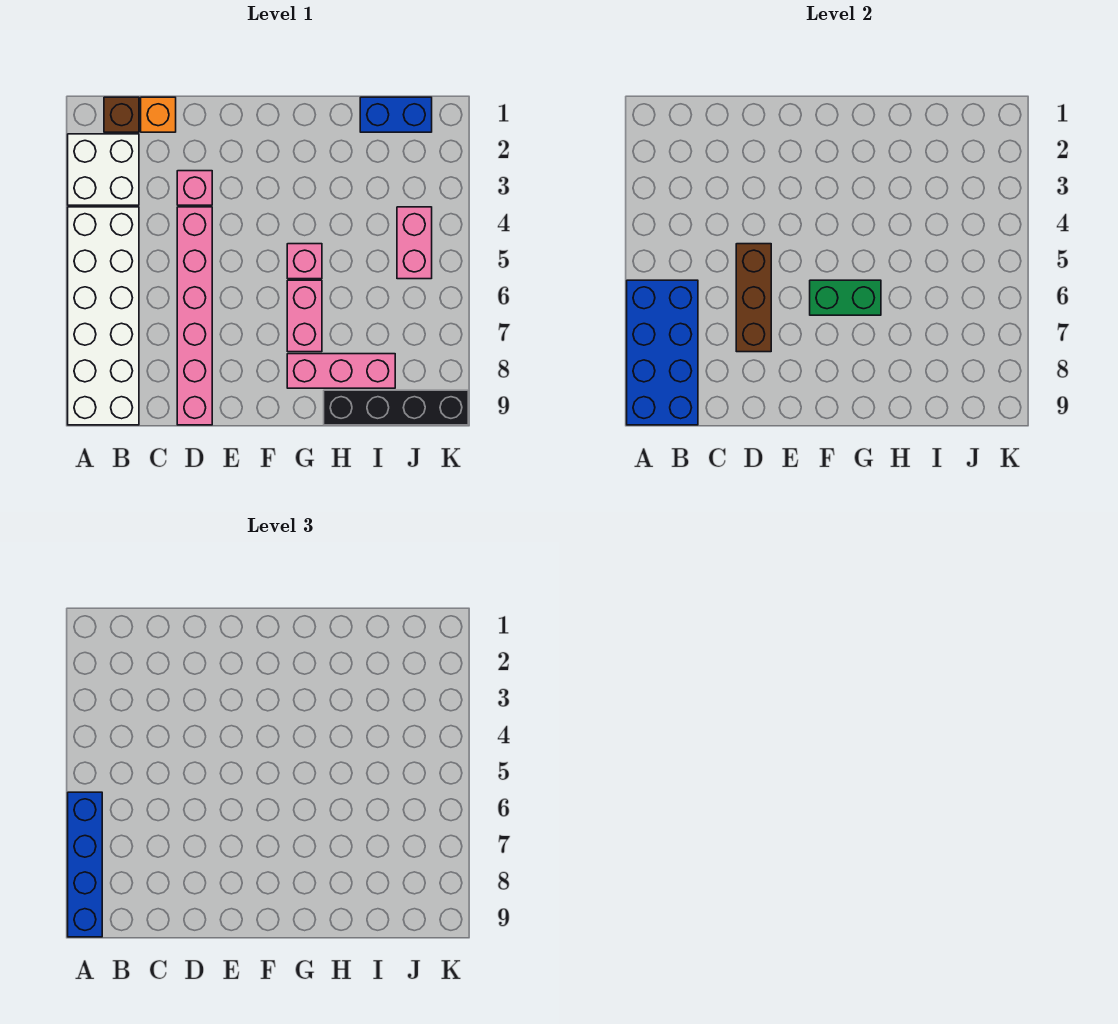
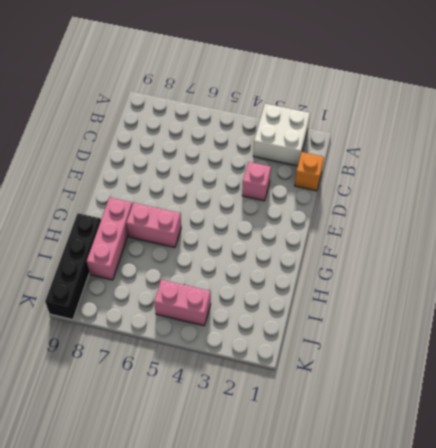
none -> white brick A4:B9 level 1
none -> brown brick B1 level 1
none -> pink brick D4:D9 level 1

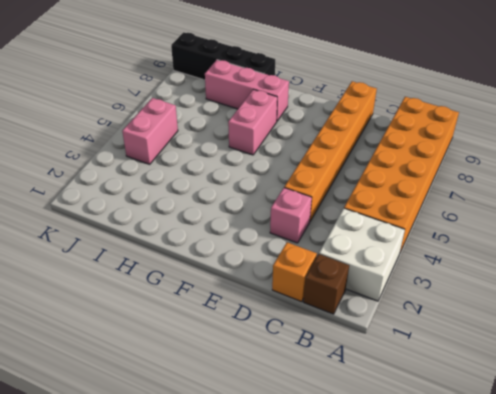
orange brick A4:B9 level 1 -> white brick A4:B9 level 1
orange brick D4:D9 level 1 -> pink brick D4:D9 level 1
none -> pink brick G5 level 1
none -> blue brick I1:J1 level 1
none -> blue brick A6:B9 level 2

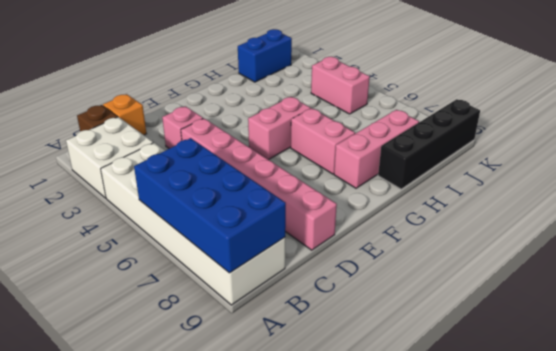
pink brick F5:G5 level 1 -> pink brick G5 level 1
none -> brown brick D5:D7 level 2
none -> green brick F6:G6 level 2
none -> blue brick A6:A9 level 3

